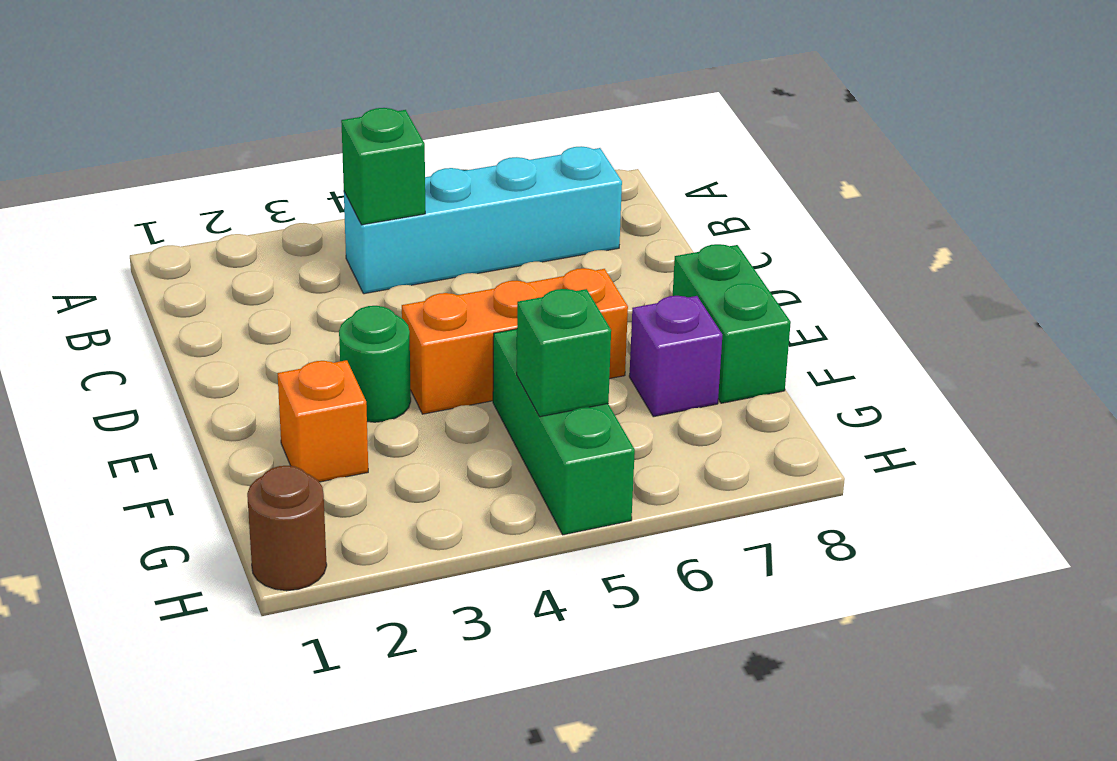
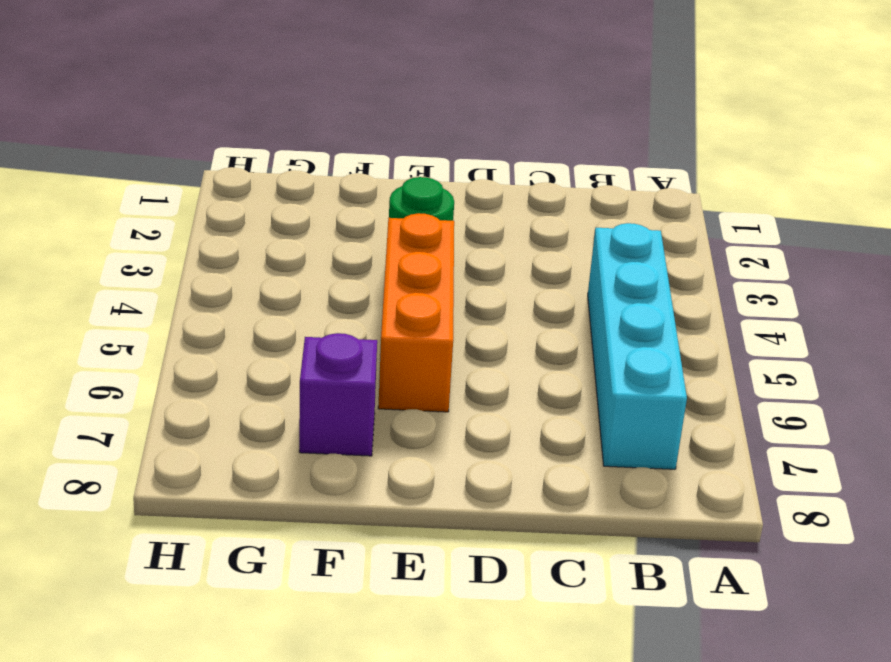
none -> green brick E8:F8 level 1
none -> orange brick F2 level 1

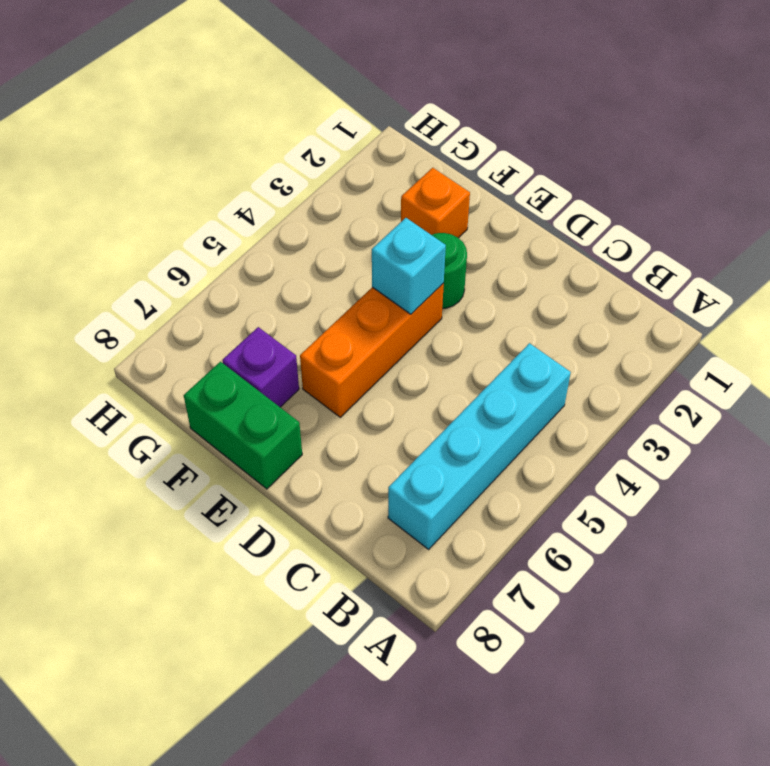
cyan brick E4 level 2 -> none
none -> green brick F5:H5 level 1
none -> brown round brick H1 level 1

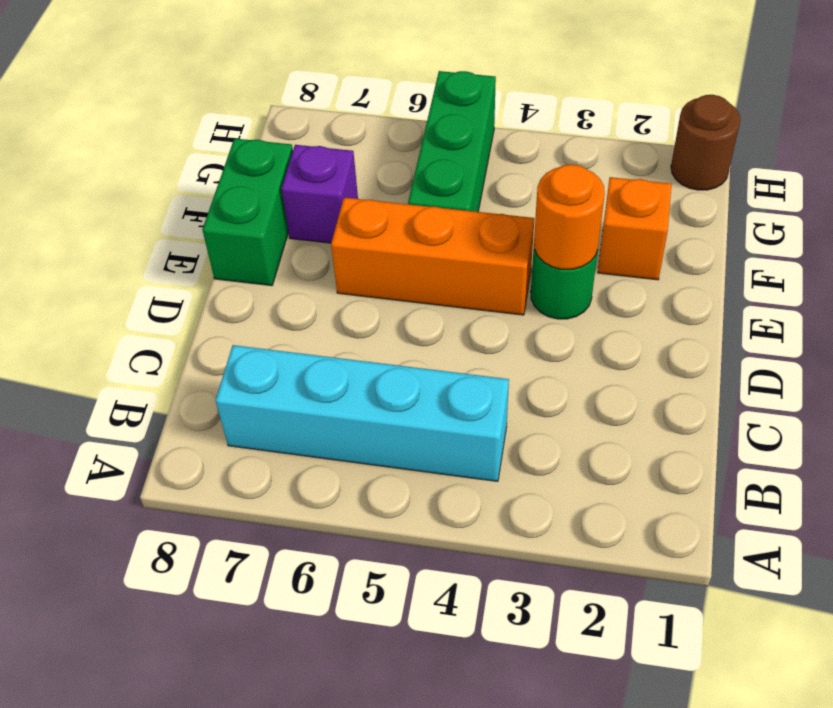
orange round brick E3 level 2 -> none
none -> green brick B4 level 2
none -> green brick G5 level 2

